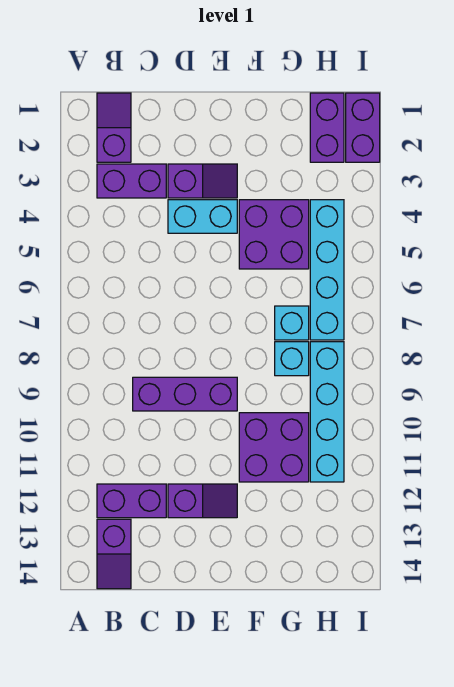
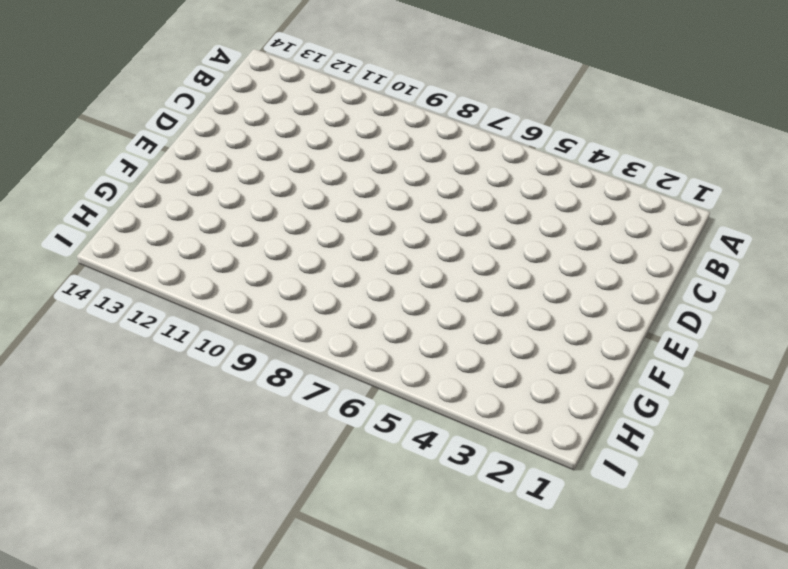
none -> purple slope B1:B2 level 1 top 2
none -> purple brick B3:C3 level 1
none -> purple brick B12:C12 level 1

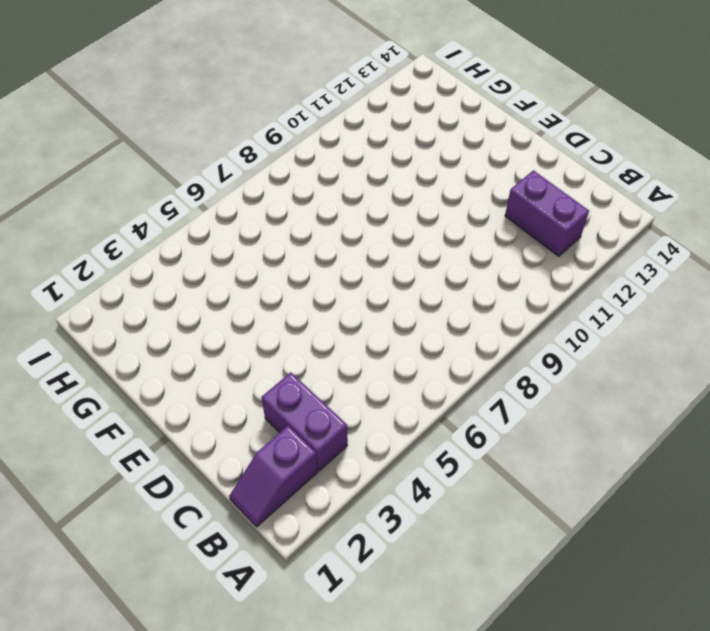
none -> purple slope B13:B14 level 1 top 13
none -> purple brick C9:E9 level 1
none -> purple slope D3:E3 level 1 top D

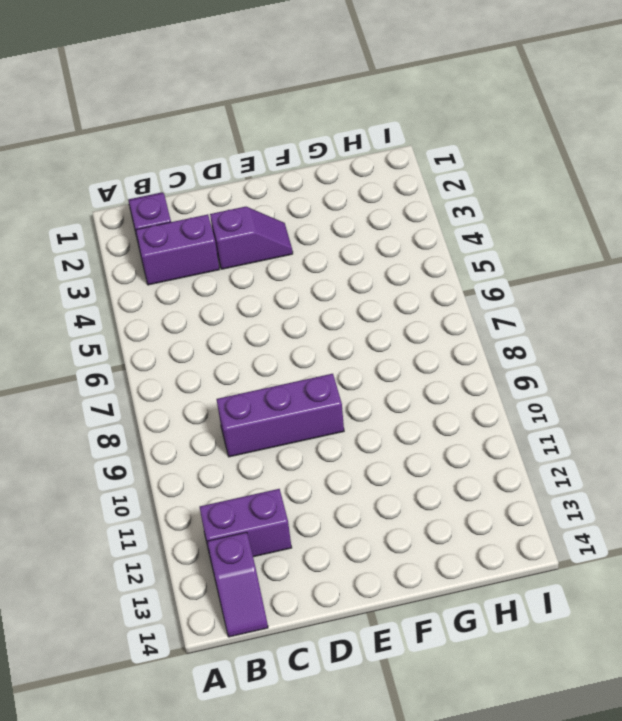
none -> cyan brick D4:E4 level 1
none -> purple slope D12:E12 level 1 top D
none -> purple brick F4:G5 level 1

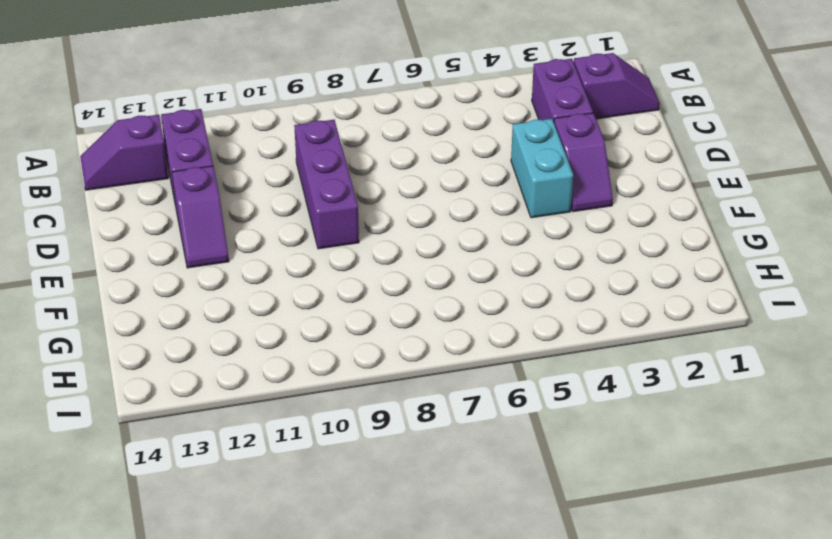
none -> purple brick F4:G5 level 1
none -> purple brick F10:G11 level 1
none -> cyan brick G7 level 1

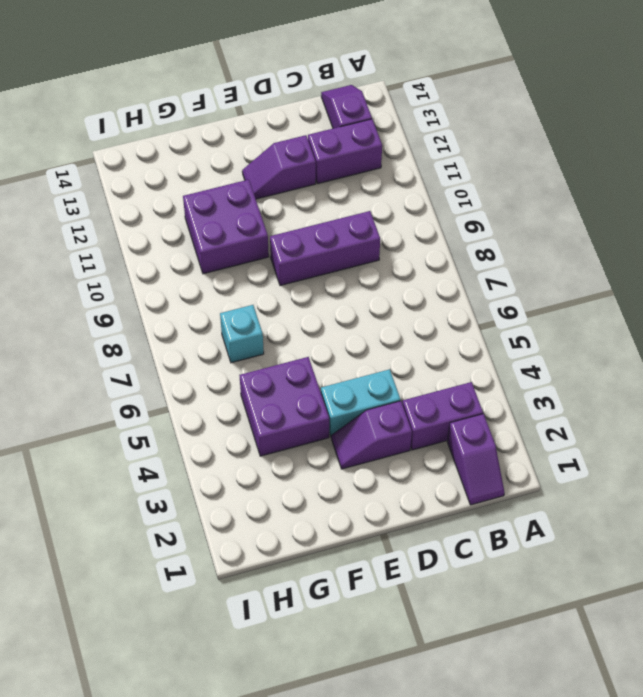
none -> cyan brick G8 level 1
none -> purple brick H1:H2 level 1
none -> cyan brick H4:H7 level 1

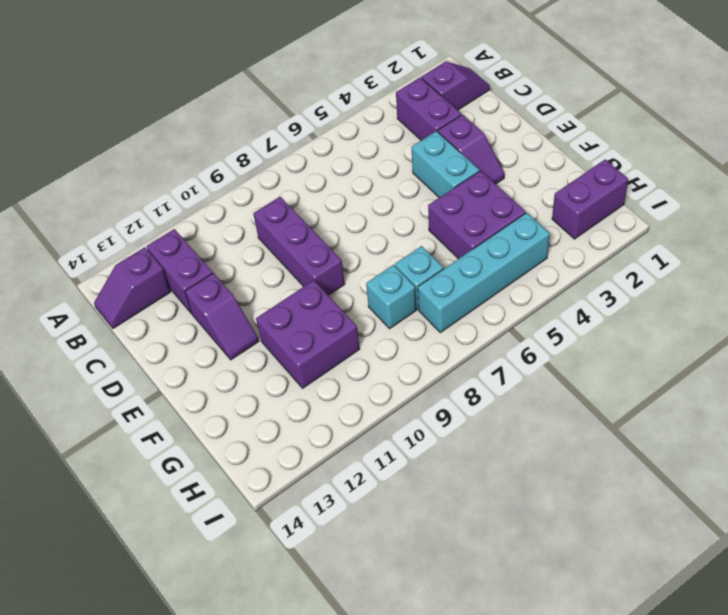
none -> cyan brick H8:H11 level 1
none -> purple brick I1:I2 level 1

